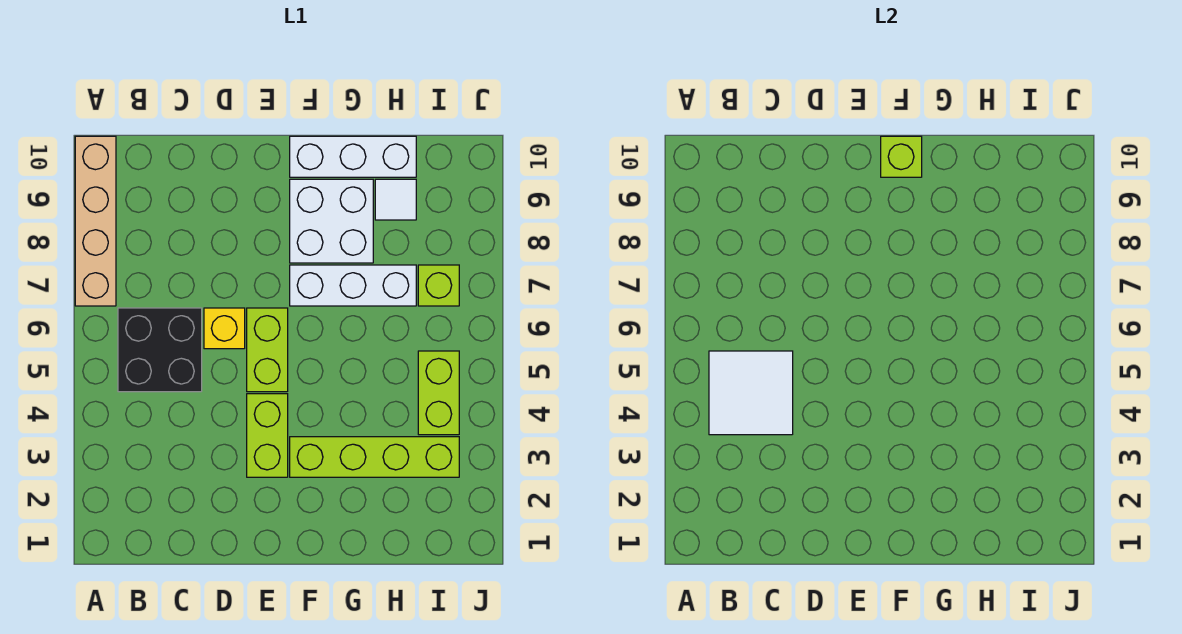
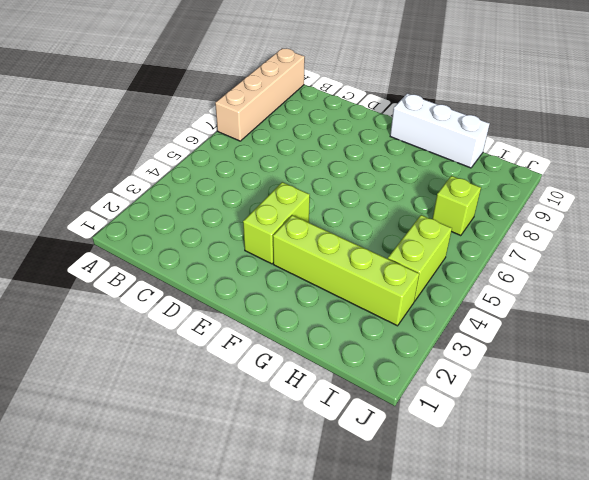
none -> black brick B5:C6 level 1
none -> yellow brick D6 level 1
none -> lime brick E5:E6 level 1

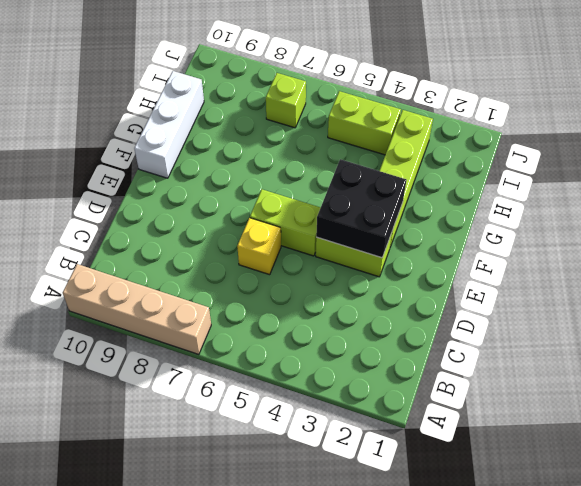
black brick E3:F4 level 2 -> black brick B5:C6 level 1
none -> white brick F7:H7 level 1
none -> white brick F8:G9 level 1
none -> white tile H9 level 1

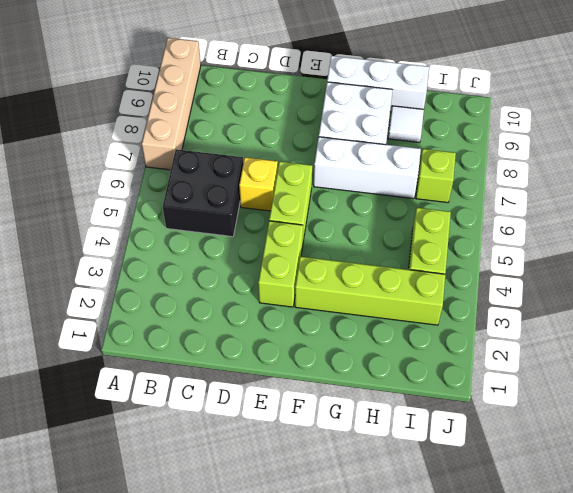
none -> white tile B4:C5 level 2
none -> lime brick F10 level 2

